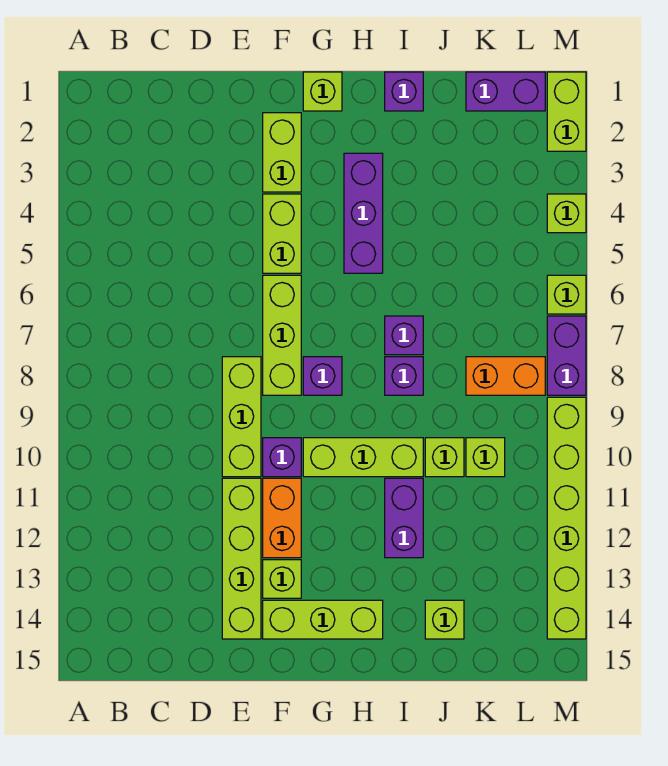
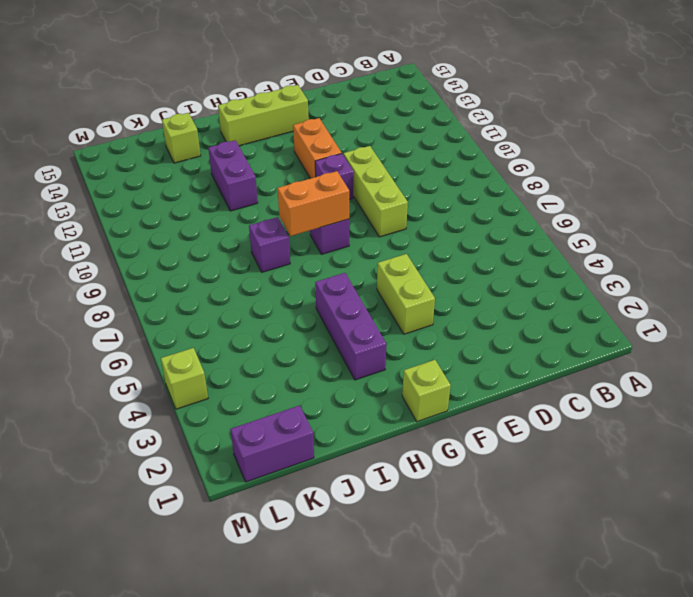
orange brick G8:H8 level 2 -> orange brick K8:L8 level 1
none -> lime brick E11:E14 level 1
none -> lime brick F2:F3 level 1
none -> lime brick F6:F8 level 1

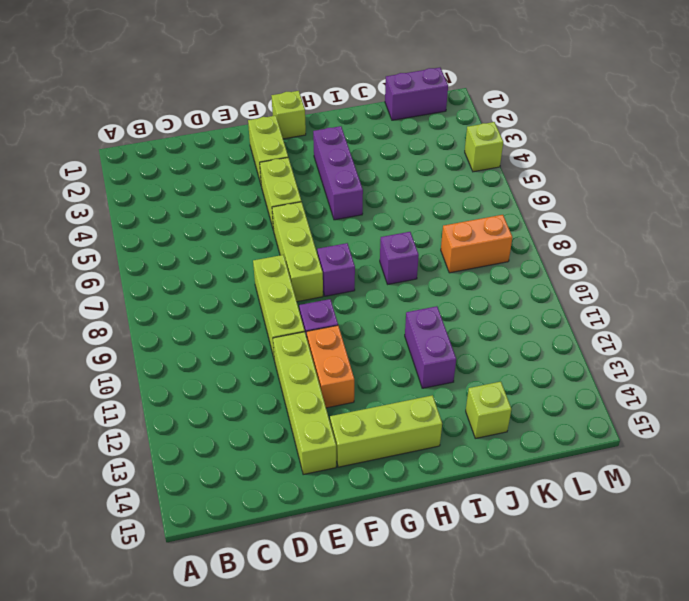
none -> lime brick F13 level 1
none -> lime brick G10:I10 level 1
none -> purple brick I1 level 1

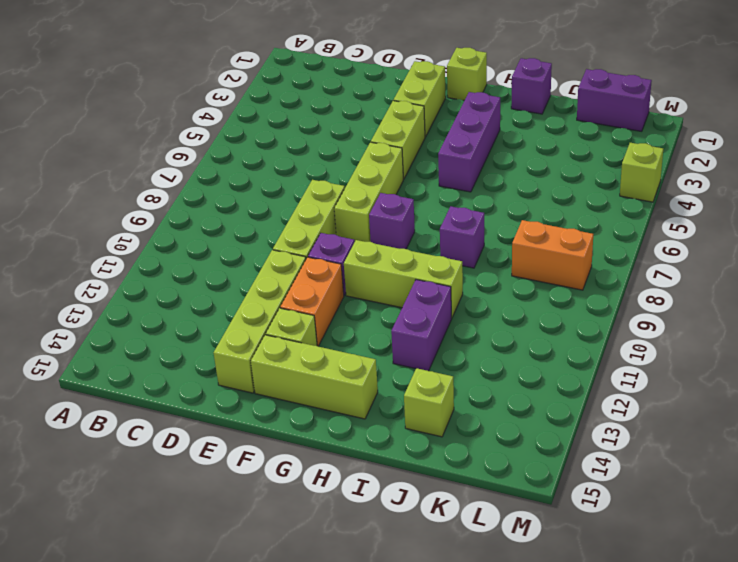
none -> purple brick I7 level 1
none -> lime brick J10 level 1
none -> lime brick K10 level 1

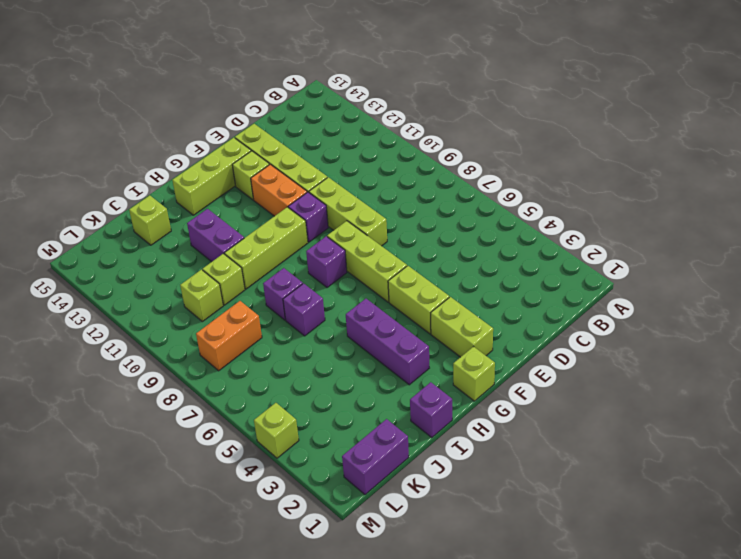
none -> lime brick M1:M2 level 1
none -> lime brick M6 level 1
none -> purple brick M7:M8 level 1

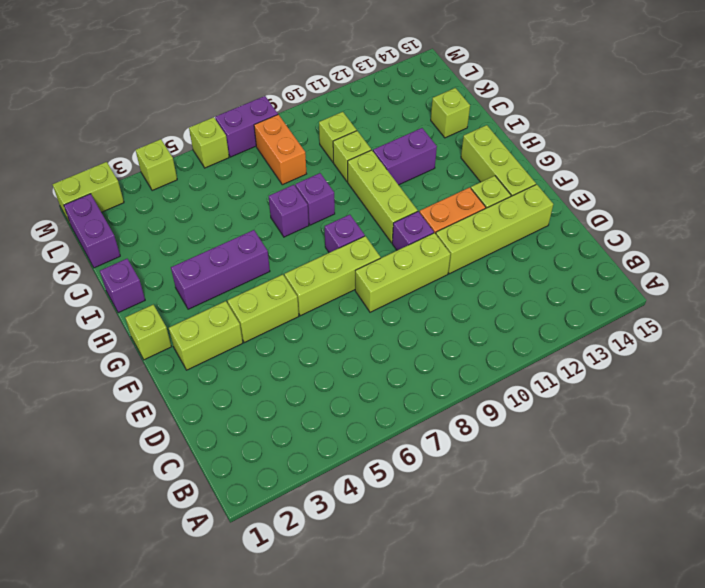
none -> lime brick M9:M14 level 1

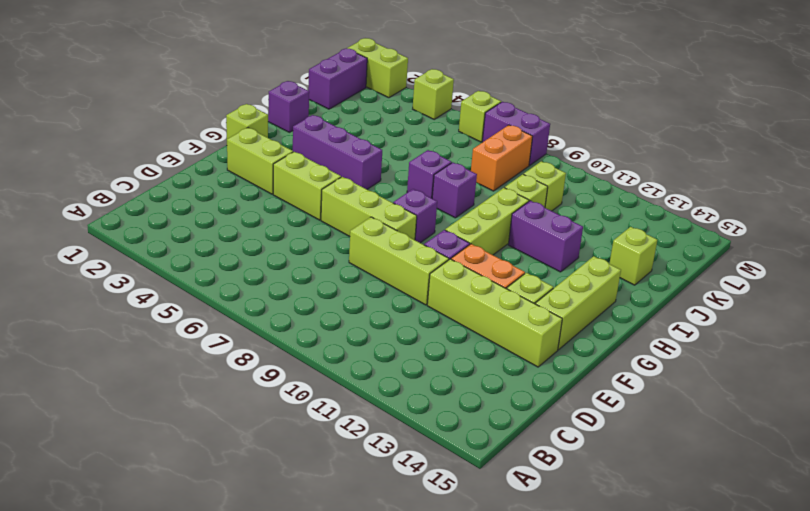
none -> lime brick M9:M14 level 1

